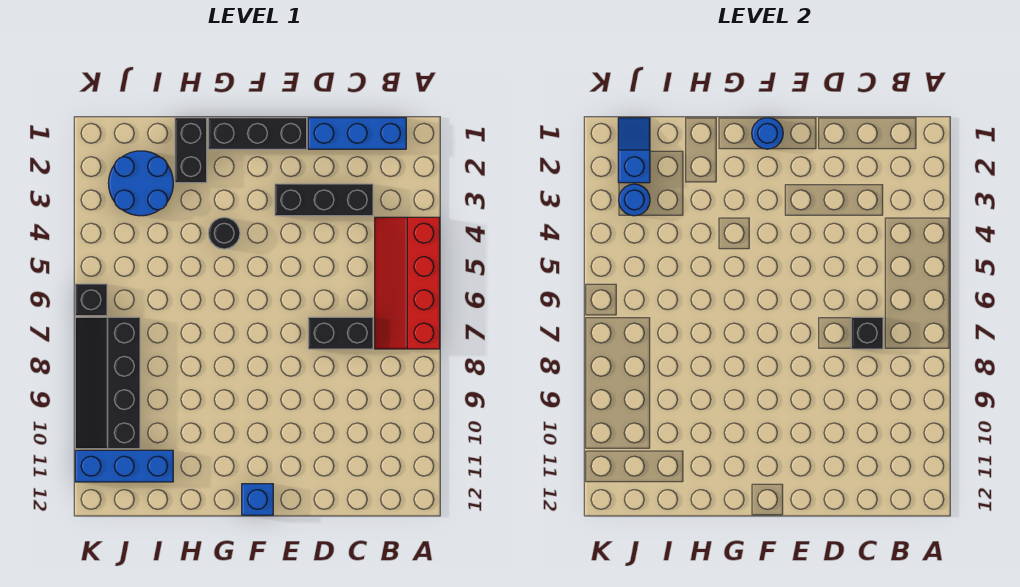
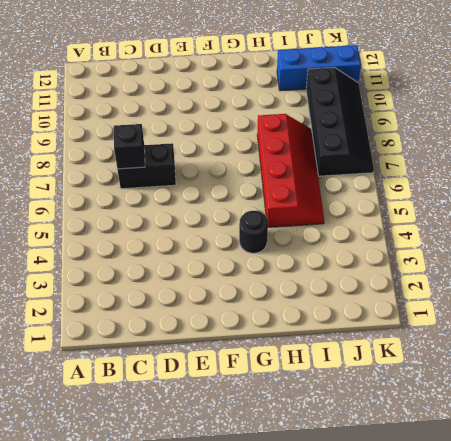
red slope H5:I8 level 1 top H -> red slope A4:B7 level 1 top A
none -> blue brick B1:D1 level 1
none -> black brick C3:E3 level 1
none -> black brick E1:G1 level 1

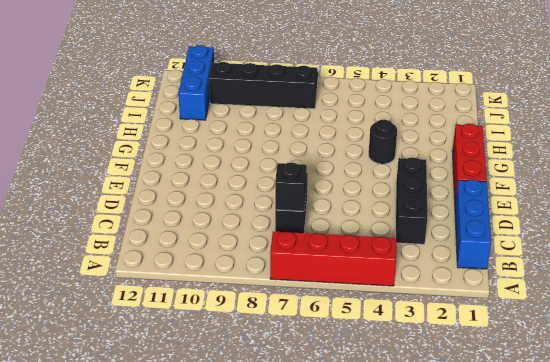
red brick E1:G1 level 1 -> black brick E1:G1 level 1
none -> blue brick F12 level 1
none -> black brick H1:H2 level 1
none -> blue round brick I2:J3 level 1

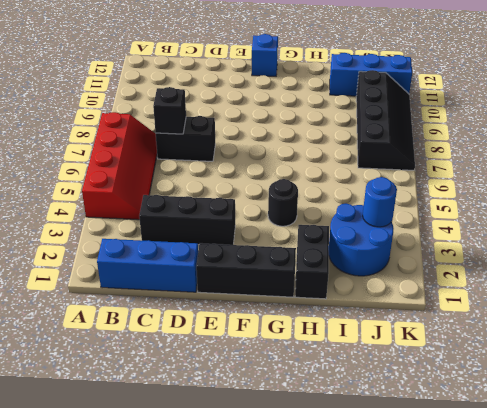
none -> black brick K6 level 1
none -> blue round brick F1 level 2
none -> blue slope J1:J2 level 2 top 2

